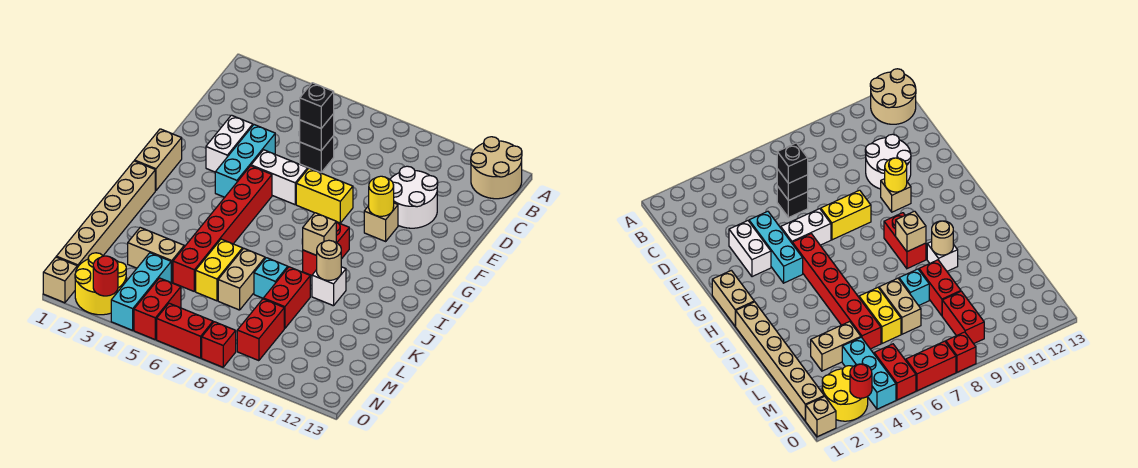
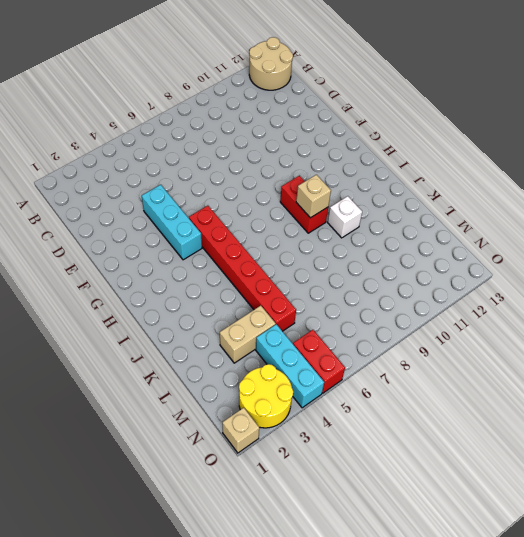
none -> black brick D6 level 1
none -> white round brick D10:E11 level 1
none -> white brick E3:F3 level 1
none -> white brick F5:F6 level 1

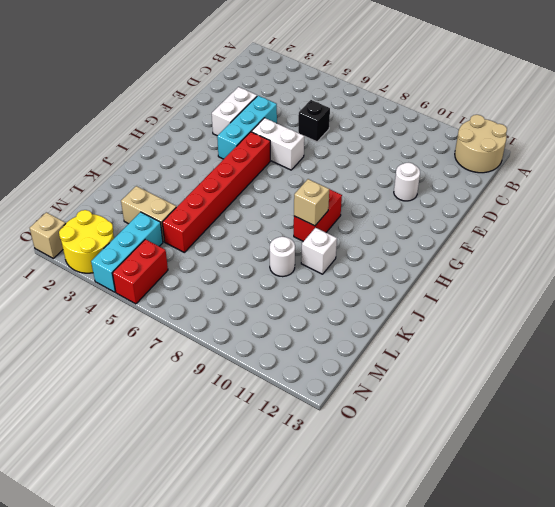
white round brick E11 level 1 -> white round brick D10:E11 level 1
white round brick K9 level 1 -> red brick K9:L9 level 1
none -> yellow brick F7:F8 level 1
none -> tan brick F10 level 1
none -> tan brick G1:H1 level 1
none -> tan brick I1:N1 level 1

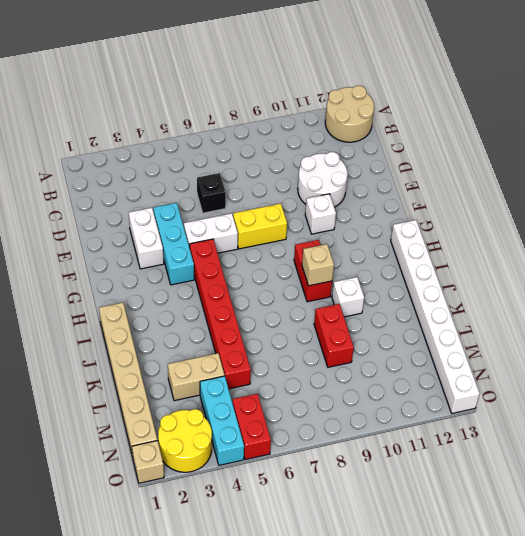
white brick F10 level 1 -> tan brick F10 level 1
white brick H13:O13 level 1 -> none
none -> tan brick G1:H1 level 1
none -> yellow brick K6:L6 level 1
none -> tan brick K7:L7 level 1
none -> cyan brick K8 level 1

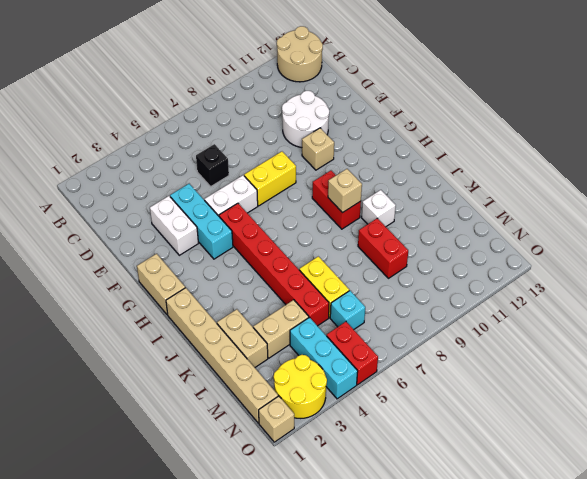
tan brick K2:L2 level 1 -> tan brick K7:L7 level 1
cyan brick M6 level 1 -> cyan brick K8 level 1
none -> red brick M9:N9 level 1
none -> red brick O6:O7 level 1
none -> red brick O8 level 1
none -> black brick D6 level 2

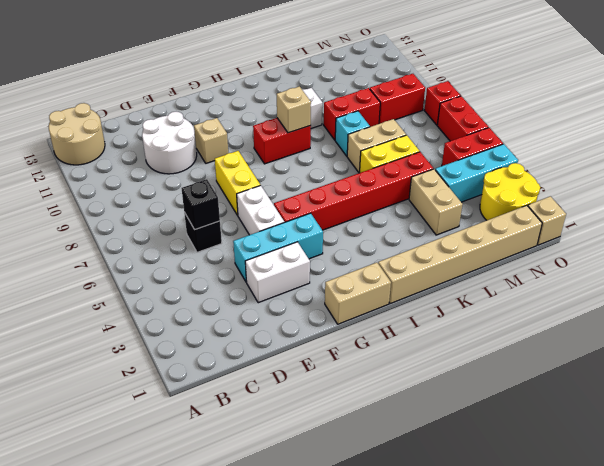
none -> yellow round brick F10 level 2
none -> tan round brick J10 level 2
none -> red round brick O3 level 2
none -> black brick D6 level 3

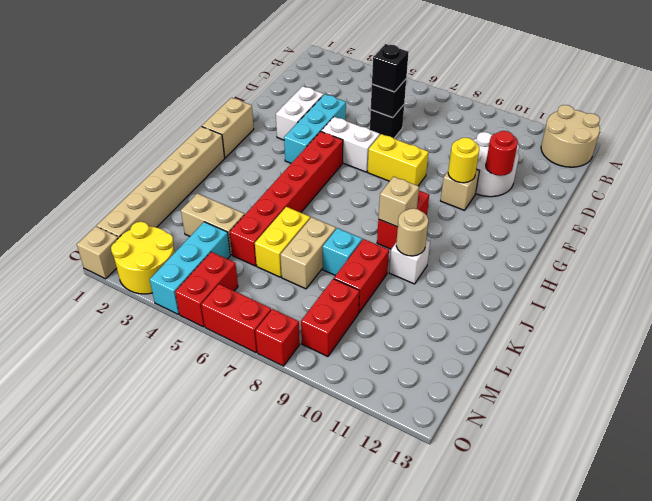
red round brick E11 level 2 -> red round brick O3 level 2

